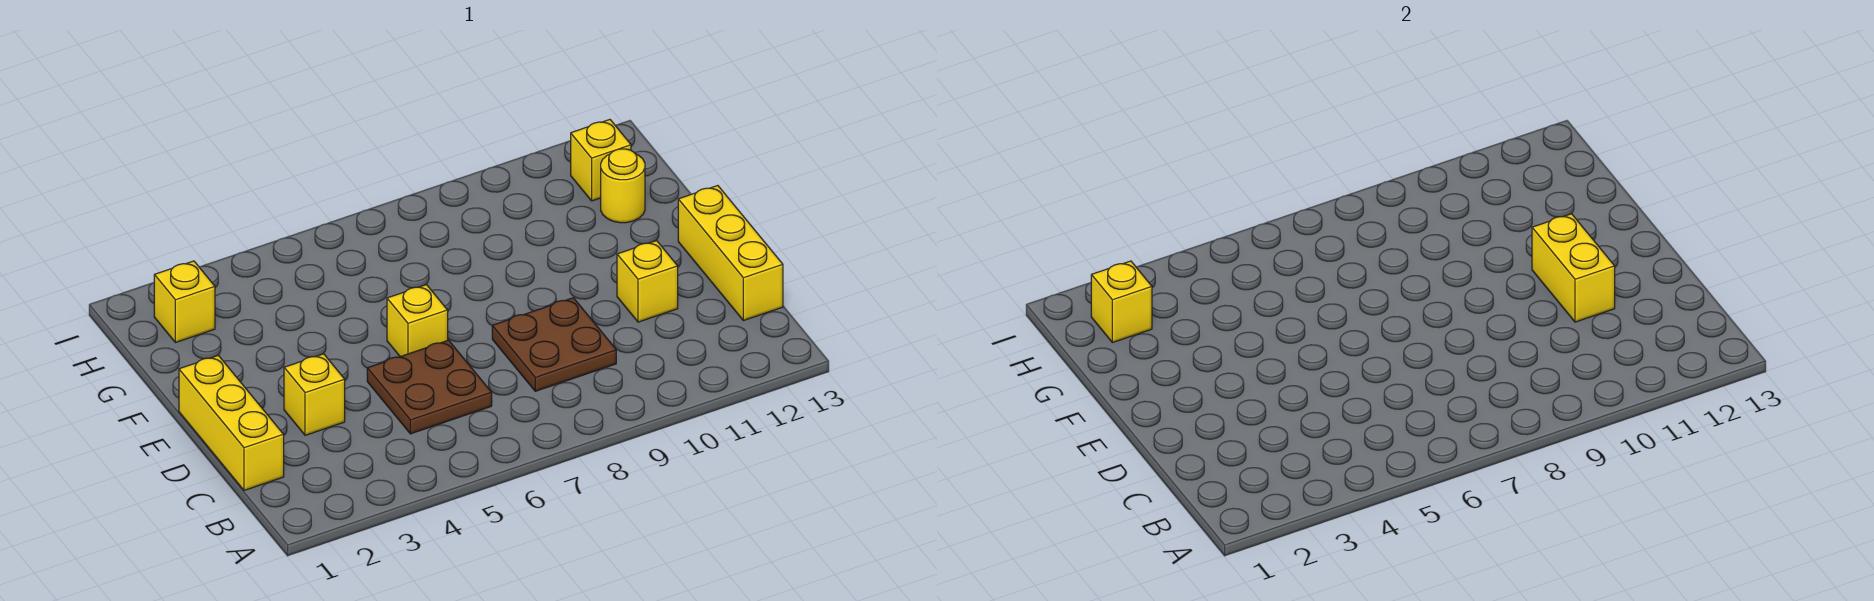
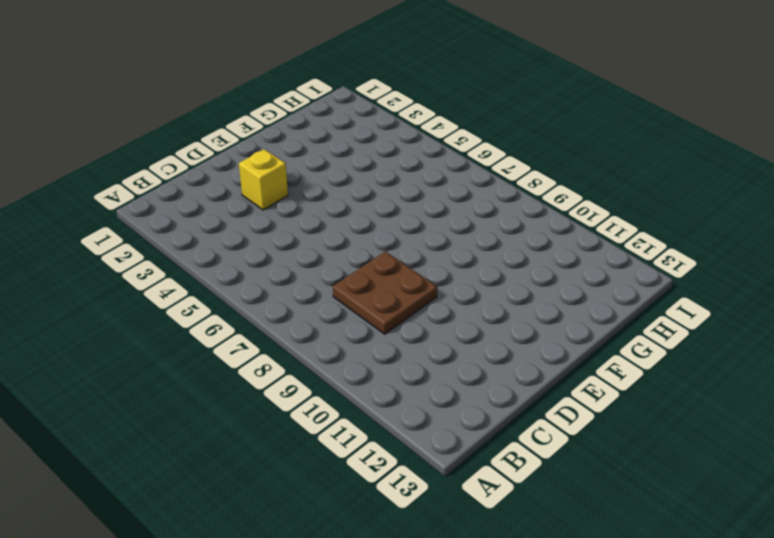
none -> yellow brick C1:E1 level 1
none -> brown plate C5:D6 level 1
none -> yellow brick C13:E13 level 1

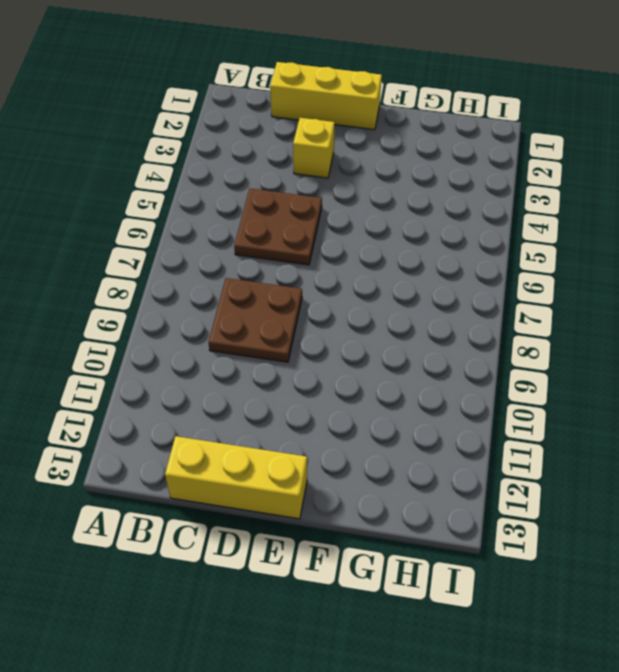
none -> yellow brick D11 level 1
none -> yellow brick E6 level 1
none -> yellow round brick G12 level 1

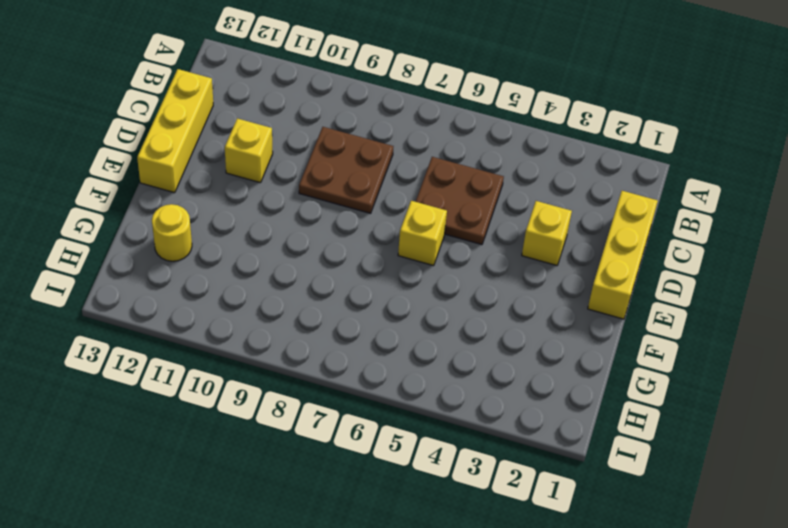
none -> yellow brick H2 level 1
none -> yellow brick H12 level 1
none -> yellow brick D11:E11 level 2

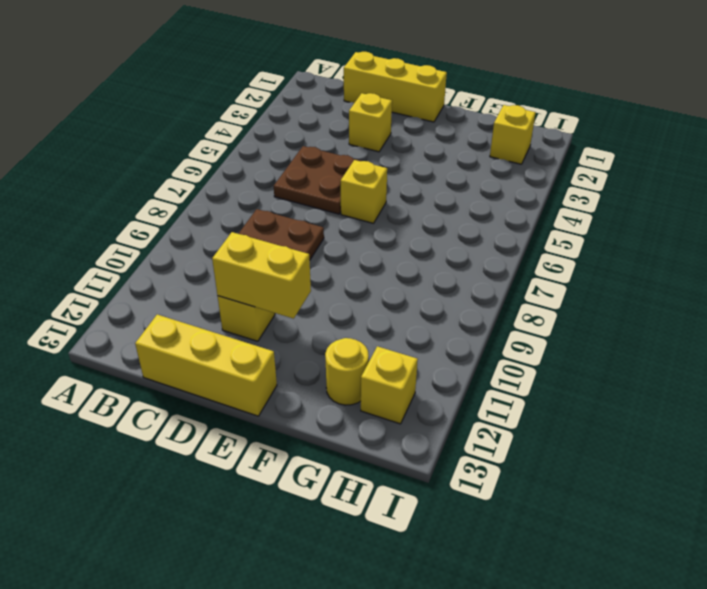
none -> yellow brick H2 level 2

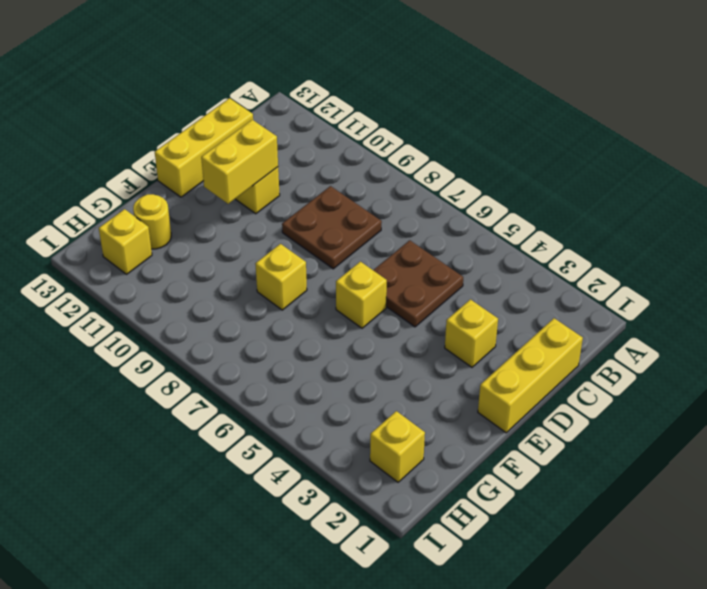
yellow brick F8 level 1 -> yellow brick H2 level 2

